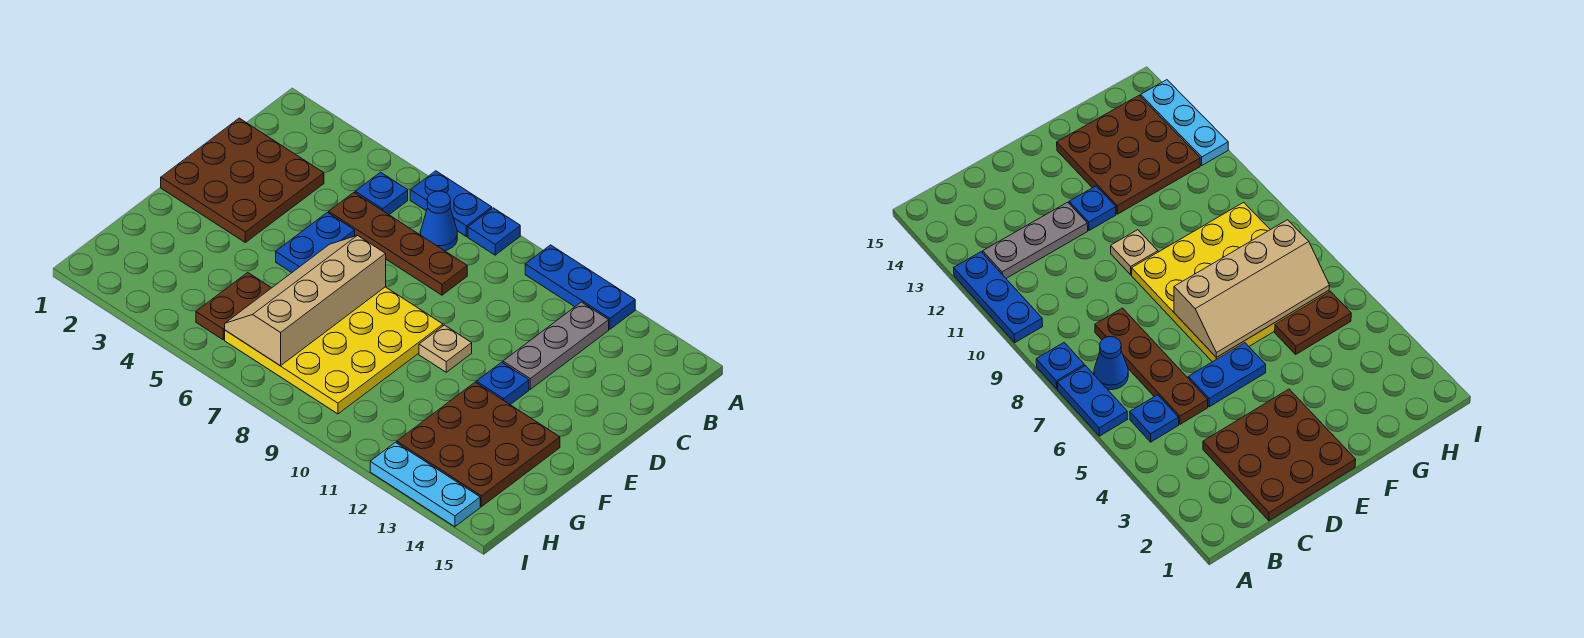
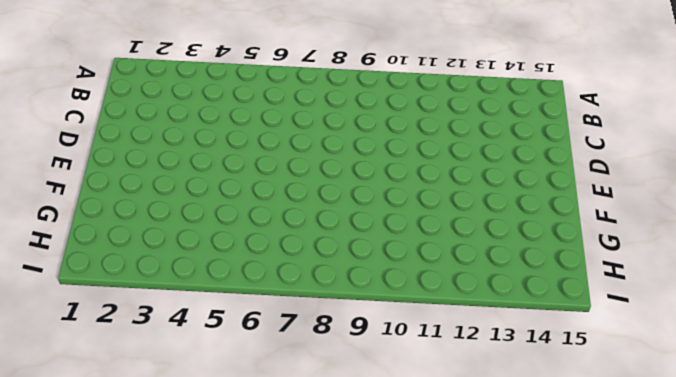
none -> blue plate A6:A7 level 1
none -> blue plate A8 level 1
none -> blue plate A10:A12 level 1

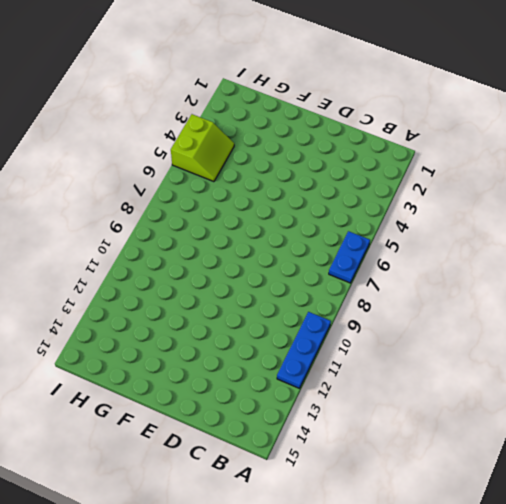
lime slope H4:I5 level 1 top I -> brown plate G5:H5 level 1
none -> blue plate A8 level 1
none -> blue plate B5 level 1
none -> blue cone B7 level 1

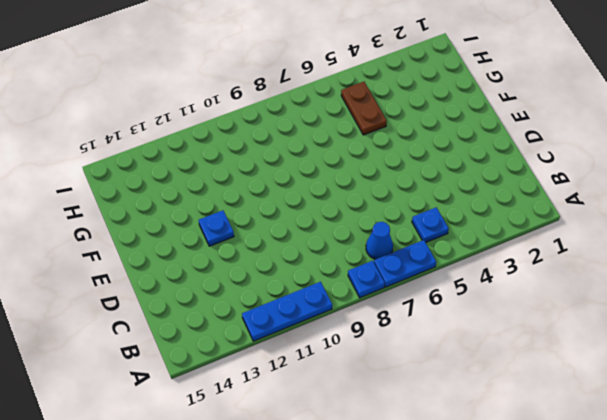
none -> grey plate B12:D12 level 1
none -> brown plate C1:E3 level 1
none -> brown plate C5:C8 level 1

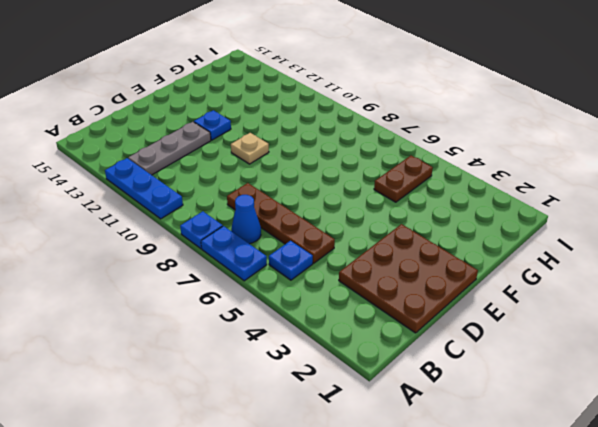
none -> blue plate D5:E5 level 1
none -> yellow plate E6:H9 level 1
none -> brown plate F12:H14 level 1

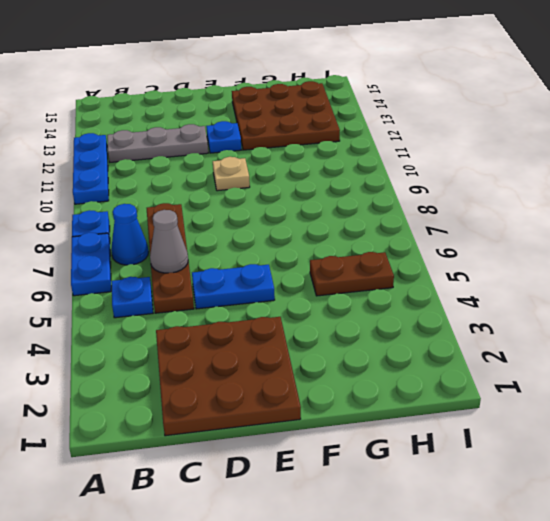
grey cone C6 level 2 -> none
none -> yellow plate E6:H9 level 1
none -> cyan plate I12:I14 level 1
none -> tan slope E6:H7 level 2 top 7

